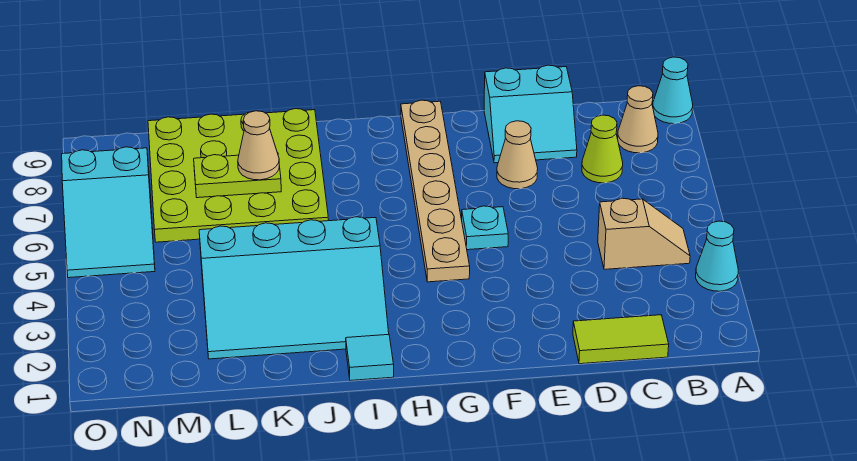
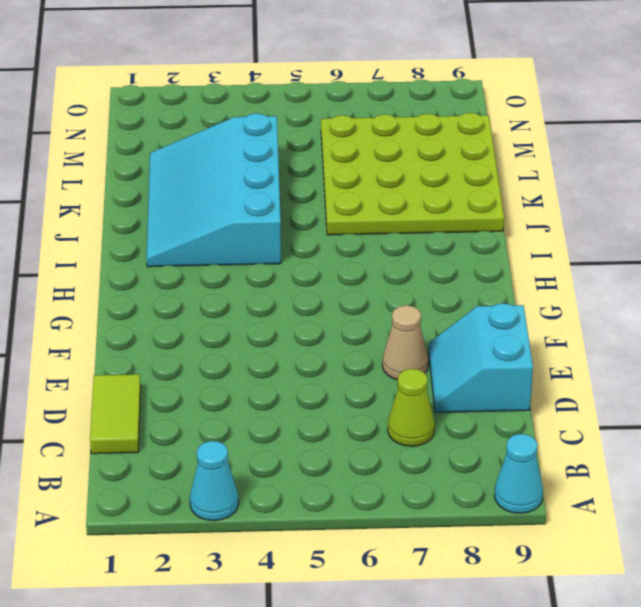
none -> tan slope B4:C4 level 1 top C
none -> tan cone B8 level 1
none -> cyan plate F5 level 1

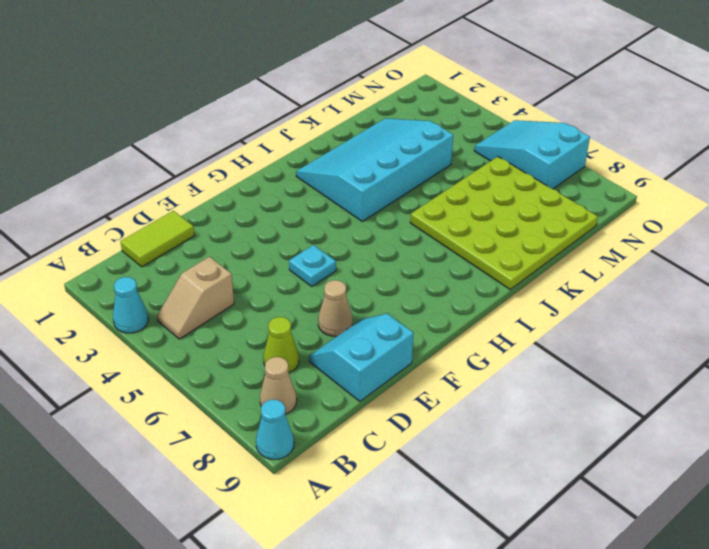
none -> tan plate G4:G9 level 1
none -> cyan tile I1 level 1
none -> lime plate K7:L7 level 2

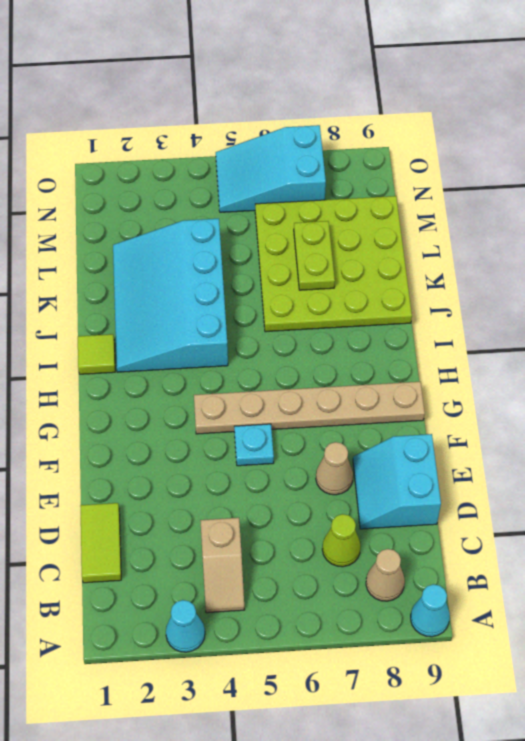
lime tile I1 level 1 -> cyan tile I1 level 1
none -> tan cone K7 level 3

